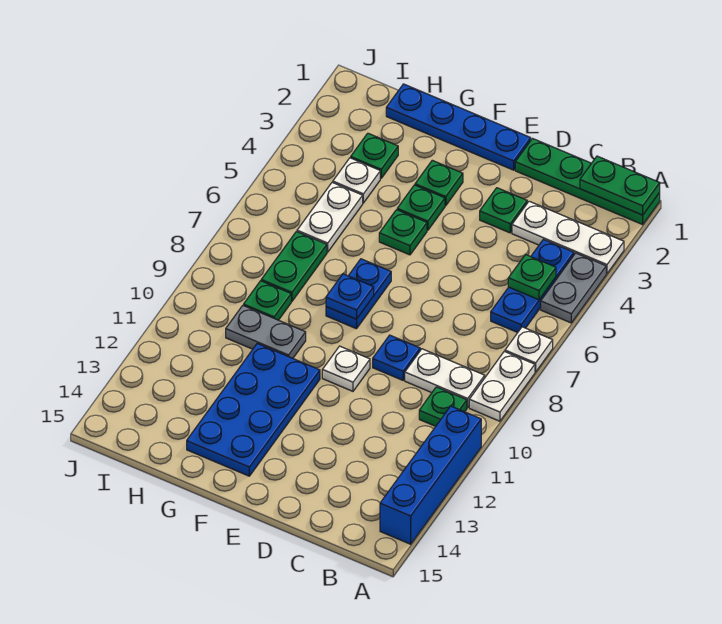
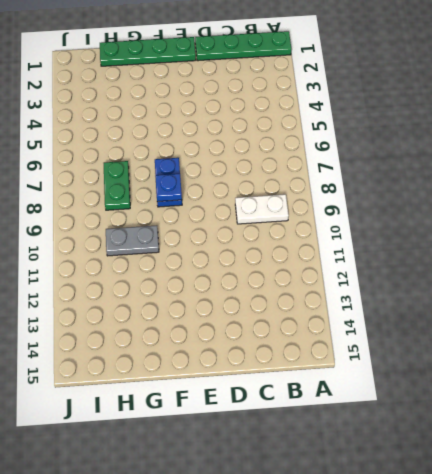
green plate E1:H1 level 1 -> blue plate E1:H1 level 1
none -> white plate A3:C3 level 1
none -> grey plate A4:A5 level 1
none -> white plate A7 level 1

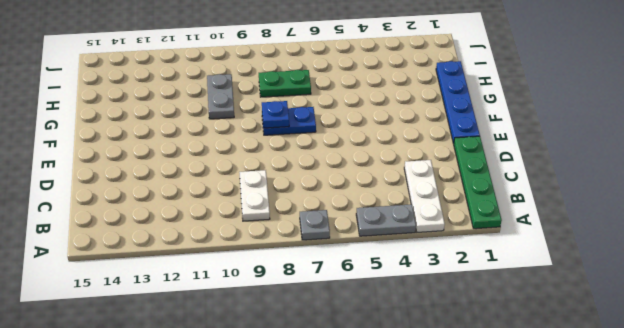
grey plate A7 level 1 -> white plate A7 level 1
none -> white plate A8:A9 level 1
none -> blue brick A11:A14 level 1
none -> blue plate B4:B6 level 1

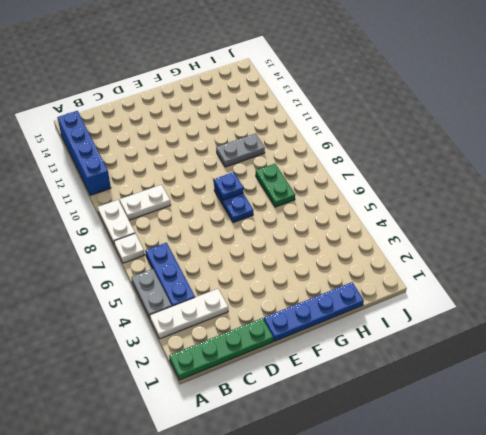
none -> green plate B10 level 1
none -> green plate D3 level 1
none -> blue plate D9 level 1

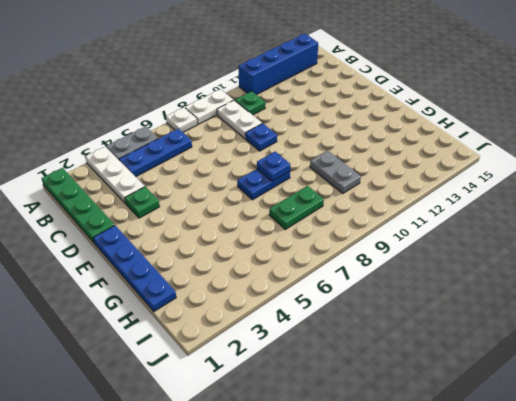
none -> white plate E10 level 1
none -> green plate F3 level 1
none -> green plate F4 level 1

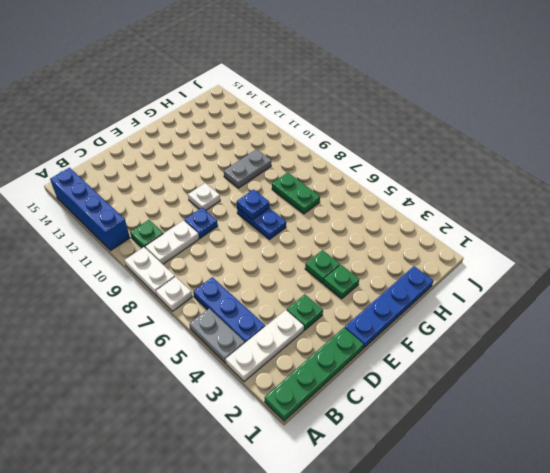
none -> green plate F5 level 1
none -> blue plate F11:G14 level 1
none -> green plate H3 level 1

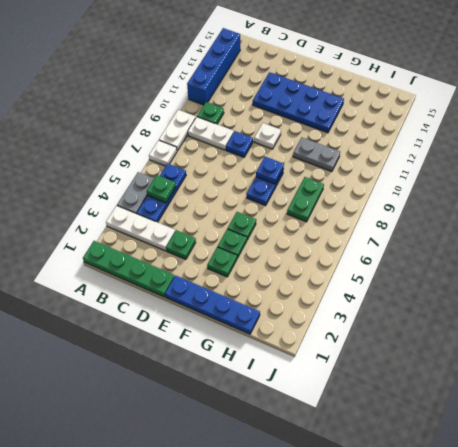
blue plate D12:G13 level 1 -> blue plate F11:G14 level 1
none -> green plate H3 level 1
none -> white plate H4 level 1
none -> white plate H5:H6 level 1

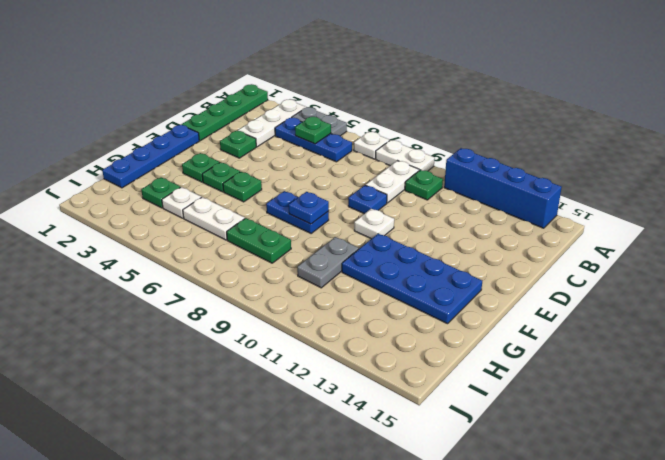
none -> green plate H9 level 1
none -> green plate A1:B1 level 2

